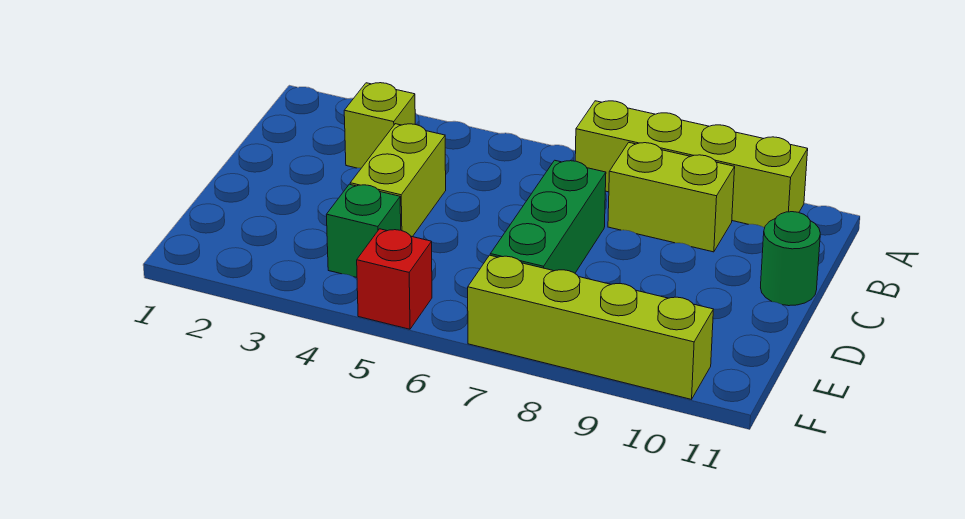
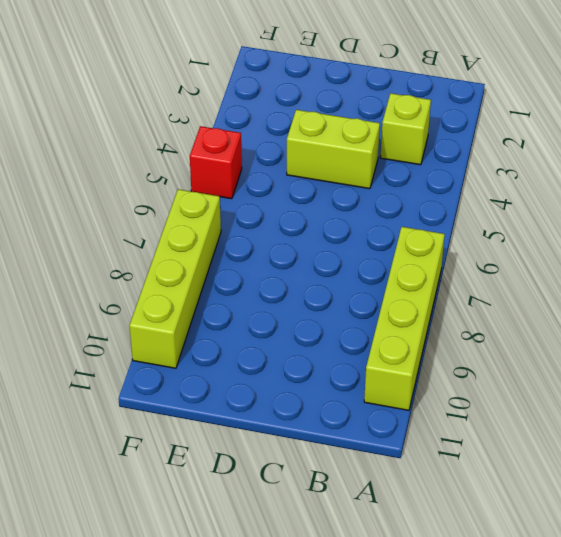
none -> lime brick B8:B9 level 1
none -> green brick C7:E7 level 1

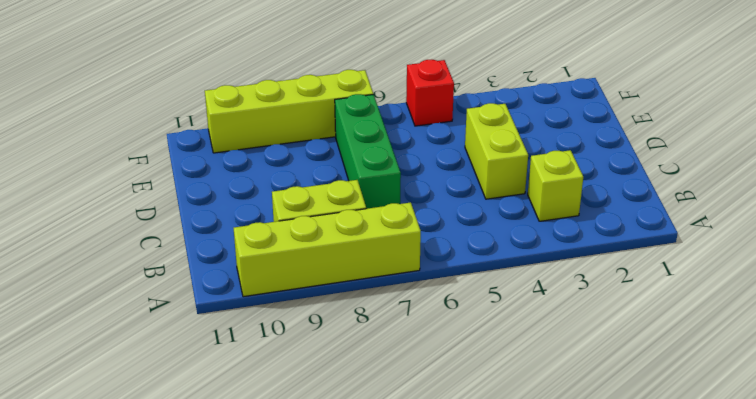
none -> green round brick C11 level 1
none -> green brick E4 level 1

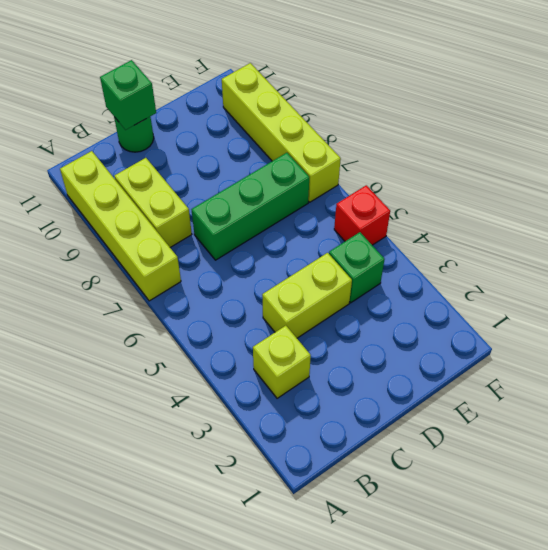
green brick C11 level 2 -> none

